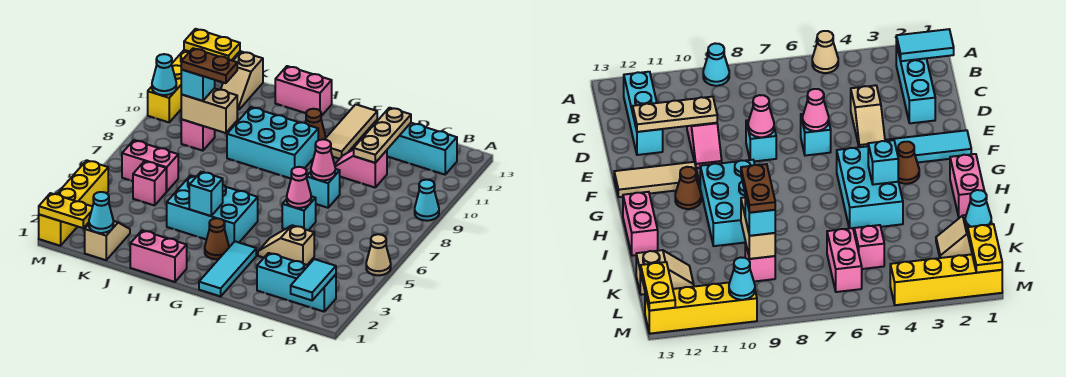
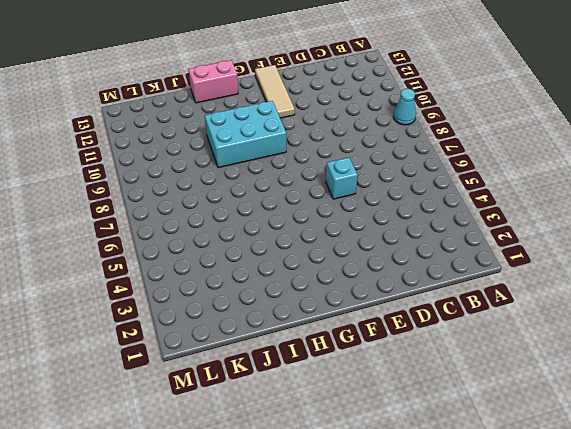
none -> tan cone A5 level 1
none -> cyan brick B2:D2 level 1
none -> cyan brick B12:D12 level 1
none -> tan slope D4:E4 level 1 top D

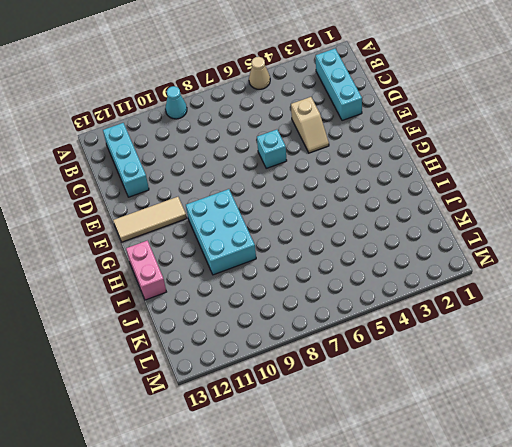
none -> pink slope D10:E10 level 1 top D
none -> cyan brick E8 level 1
none -> cyan tile F1:F3 level 1
none -> brown cone G3 level 1

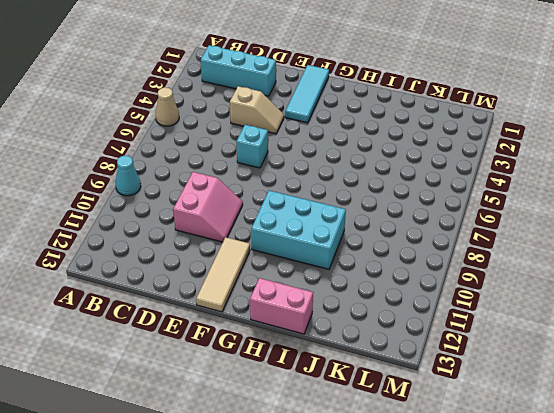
pink slope D9:E10 level 1 top D -> pink slope D10:E10 level 1 top D
none -> cyan brick B12:D12 level 1
none -> cyan brick E8 level 1
none -> brown cone G3 level 1
none -> cyan brick G4:I5 level 1

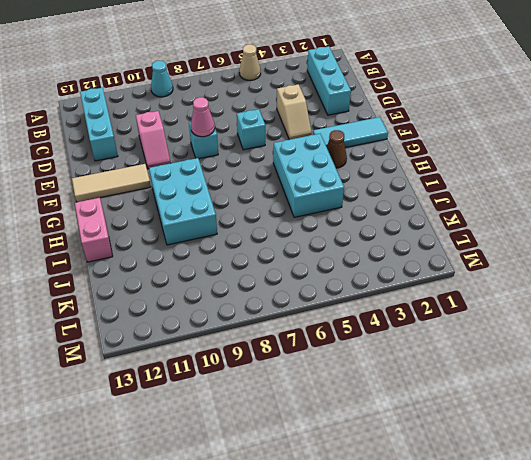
none -> brown cone G11 level 1
none -> pink brick H1:I1 level 1
none -> tan slope K1:K2 level 1 top 1
none -> pink brick K5 level 1

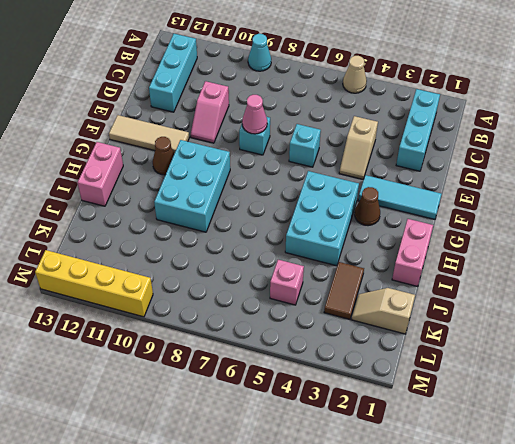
brown tile J3:K3 level 1 -> none
none -> pink brick K6:L6 level 1
none -> pink brick K9 level 1
none -> tan slope K12:K13 level 1 top 13
none -> yellow brick M1:M4 level 1

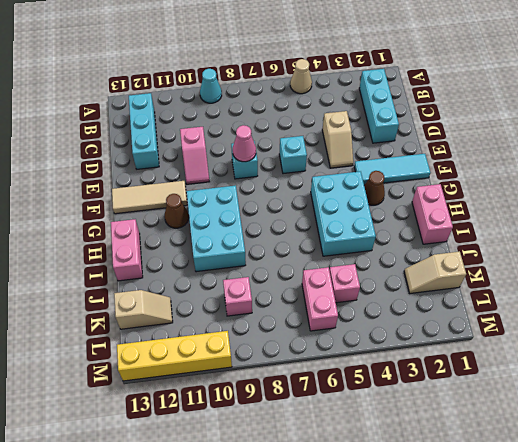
none -> yellow brick M1:M4 level 1
none -> cyan tile B1:B2 level 2
none -> tan plate D10:D12 level 2
none -> pink cone E6 level 2

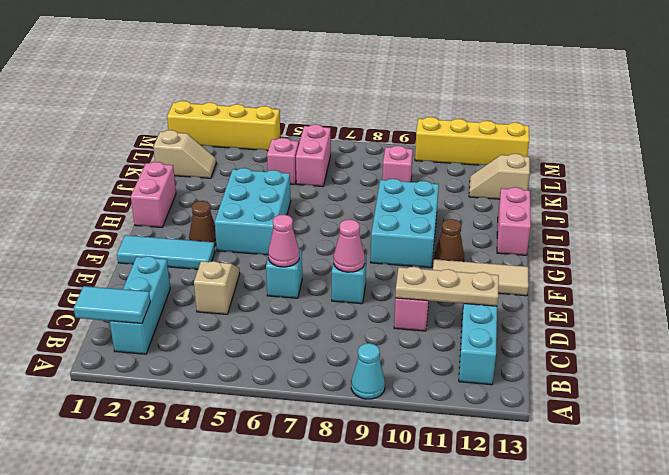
none -> tan cone A5 level 1
none -> cyan brick H4 level 2
none -> tan brick J9:K9 level 2
none -> cyan cone K1 level 2

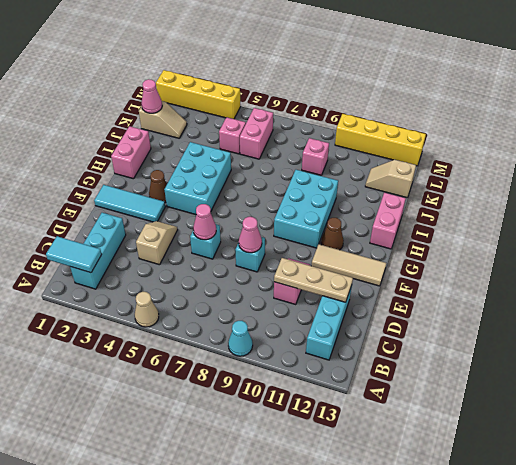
pink cone K1 level 2 -> cyan cone K1 level 2
none -> cyan brick H4 level 2
none -> tan brick J9:K9 level 2
none -> yellow plate L1:M1 level 2
none -> yellow plate L13:M13 level 2

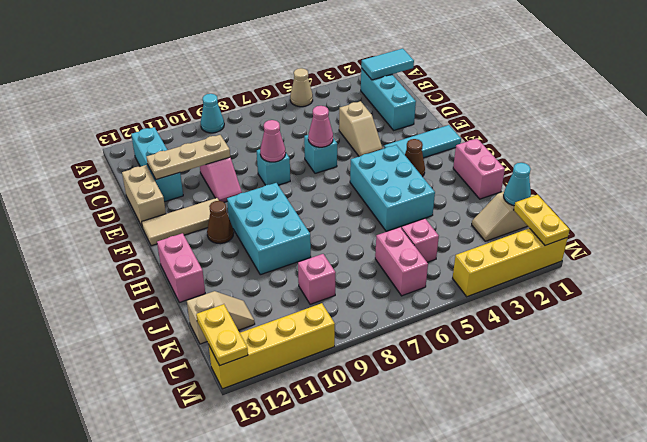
tan brick D13:E13 level 1 -> tan brick J9:K9 level 2
none -> cyan brick H4 level 2
none -> cyan cone M10 level 2
none -> cyan brick K9 level 3
none -> brown plate J9:K9 level 4

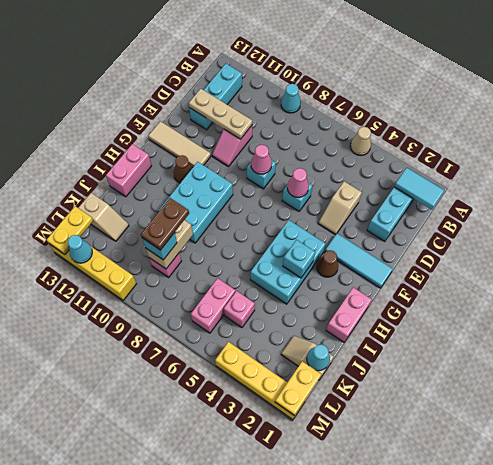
cyan cone M12 level 2 -> cyan cone M10 level 2

